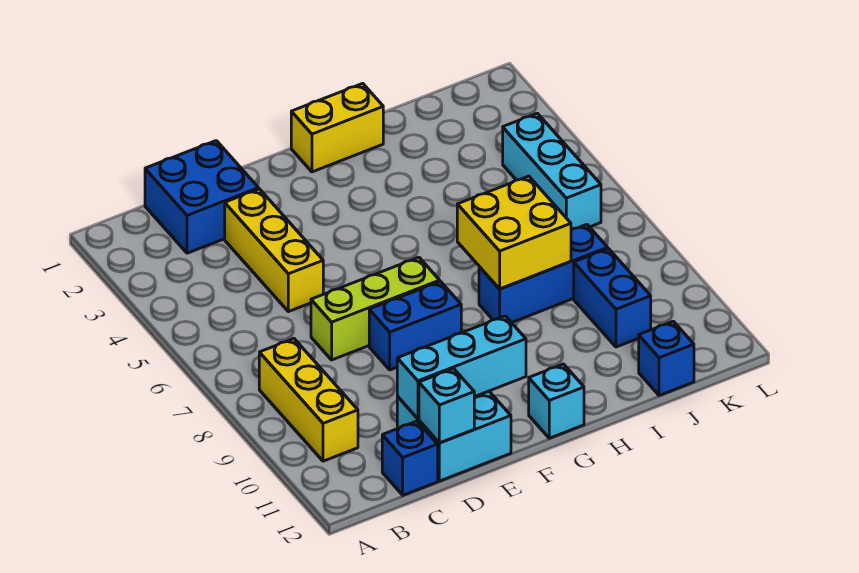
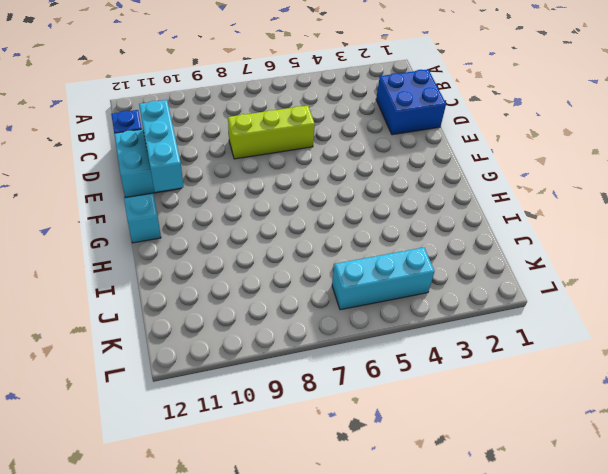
lime brick D6:D8 level 1 -> lime brick D7:F7 level 1
none -> yellow brick B8:B10 level 1
none -> yellow brick D3:D5 level 1
none -> blue brick E8:F8 level 1

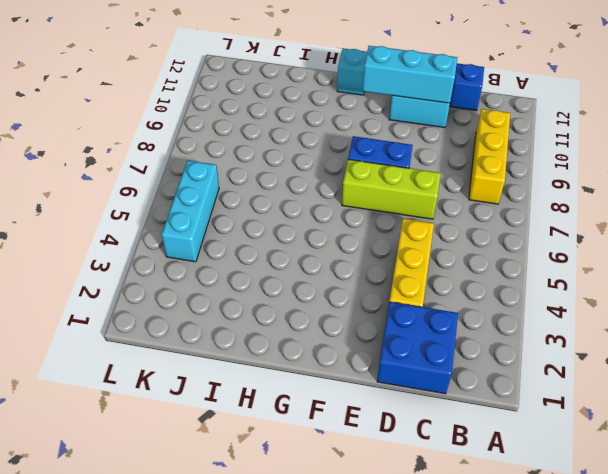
none -> yellow brick G1:H1 level 1
none -> blue brick H8:J8 level 1
none -> blue brick J9:J10 level 1

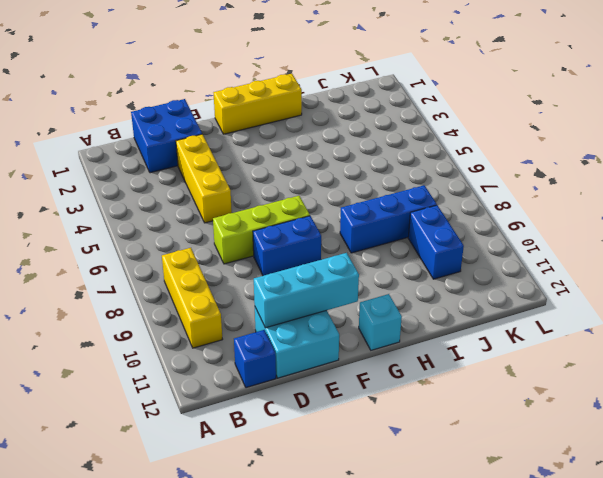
yellow brick F1:H1 level 1 -> yellow brick G1:H1 level 1
none -> blue brick J12 level 1
none -> cyan brick K4:K6 level 1
none -> cyan brick D12 level 2

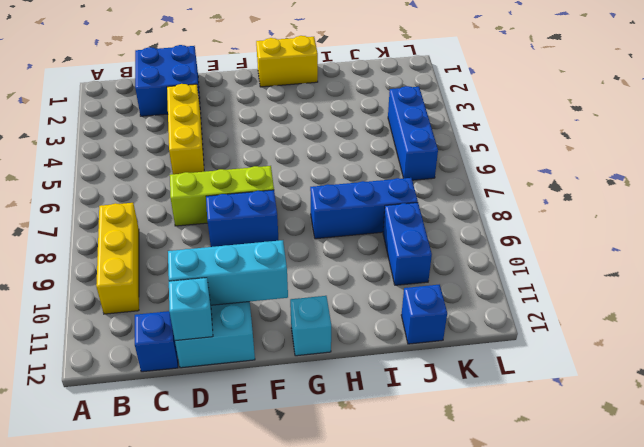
blue brick K4:K6 level 1 -> cyan brick K4:K6 level 1
none -> yellow brick H7:I8 level 2

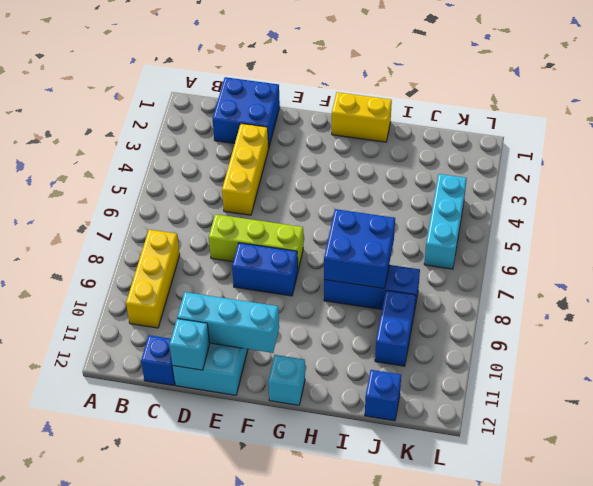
blue brick H7:I8 level 2 -> yellow brick H7:I8 level 2

